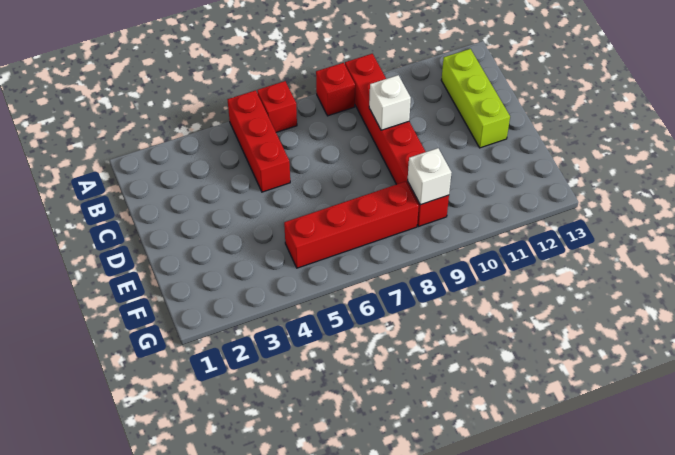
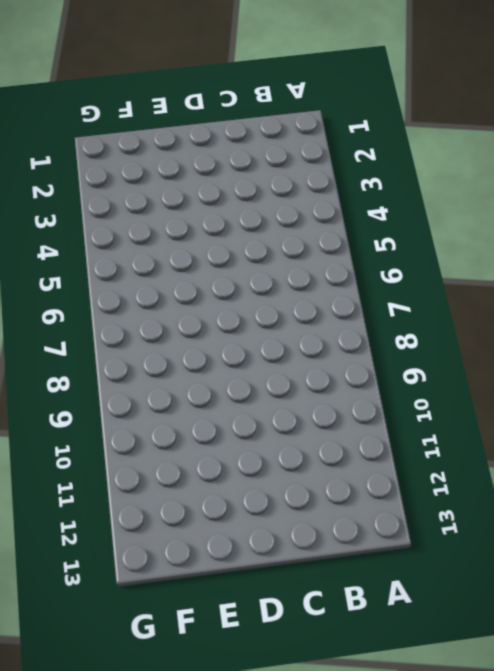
none -> red brick A5:C5 level 1
none -> red brick A6 level 1

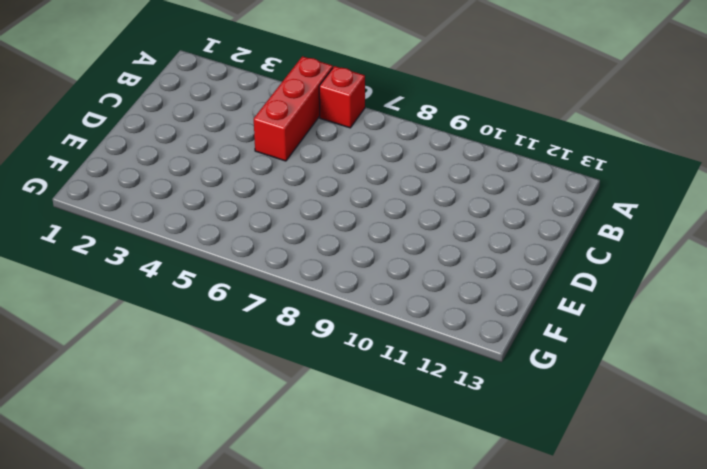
none -> red brick A8 level 1
none -> red brick A9:F9 level 1

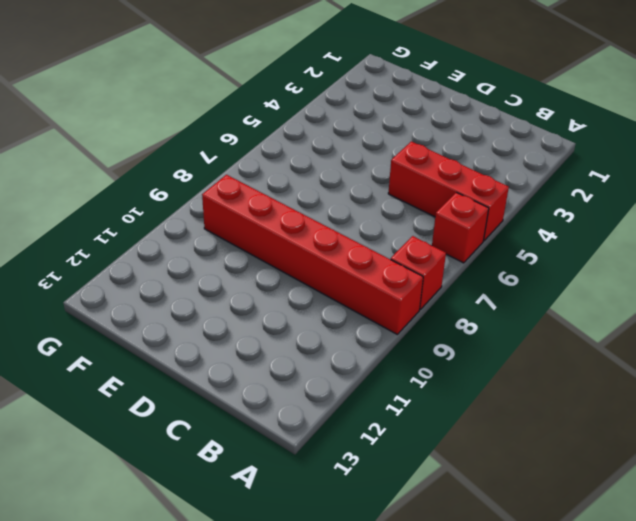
none -> lime brick B12:D12 level 1
none -> red brick F5:F8 level 1

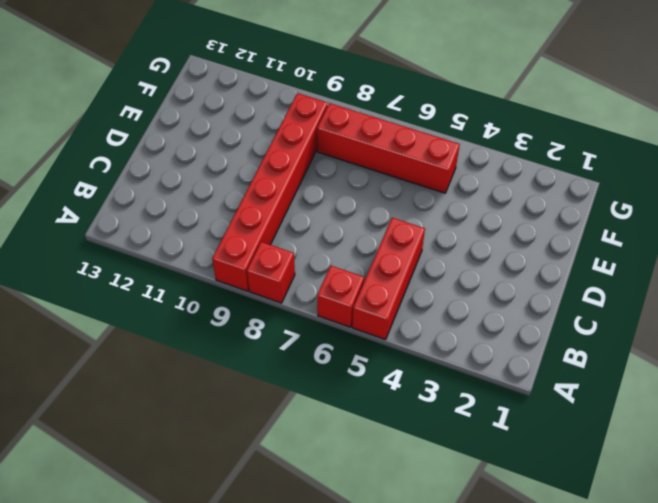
none -> lime brick B12:D12 level 1
none -> white brick C9 level 2

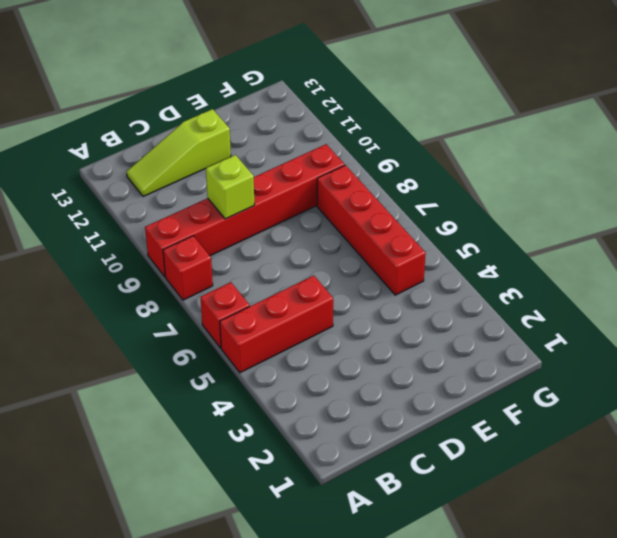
lime slope B12:D12 level 1 top D -> lime brick B12:D12 level 1
lime brick C9 level 2 -> white brick C9 level 2
none -> white brick F9 level 2

